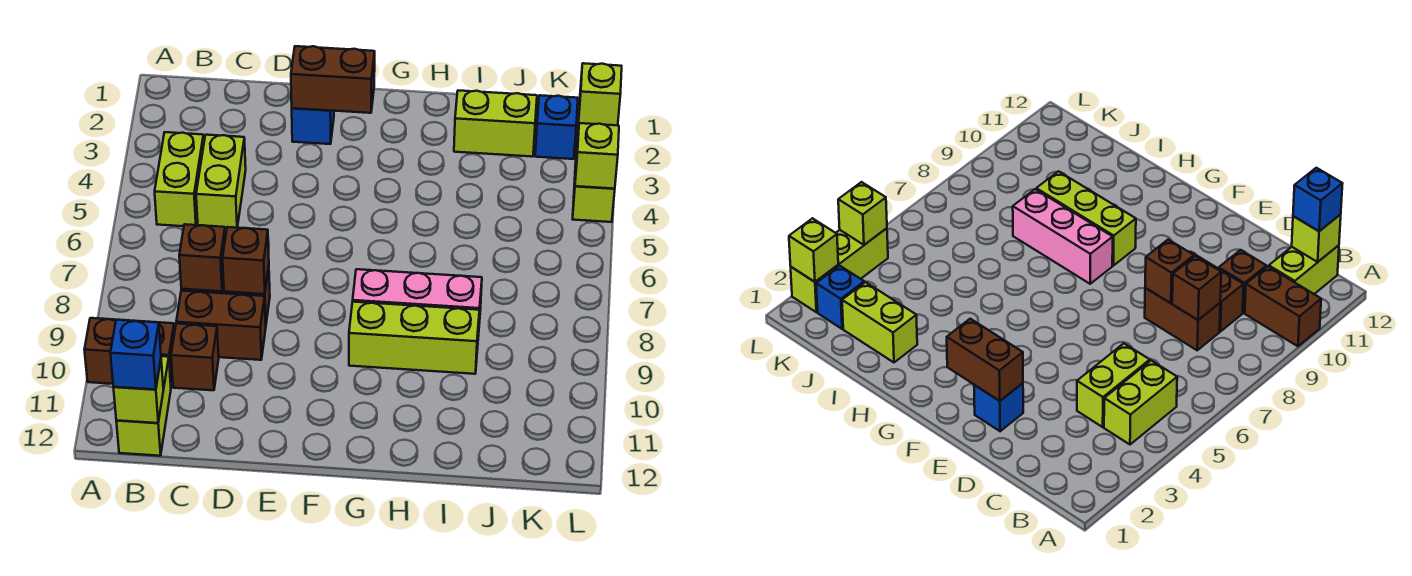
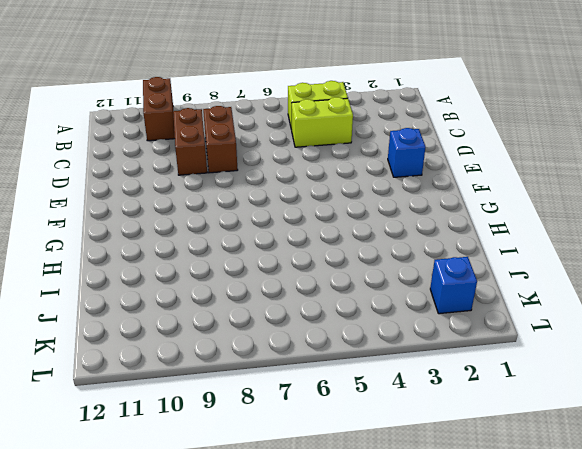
none -> lime brick B11:B12 level 1
none -> brown brick C10 level 1
none -> pink brick G8:I8 level 1

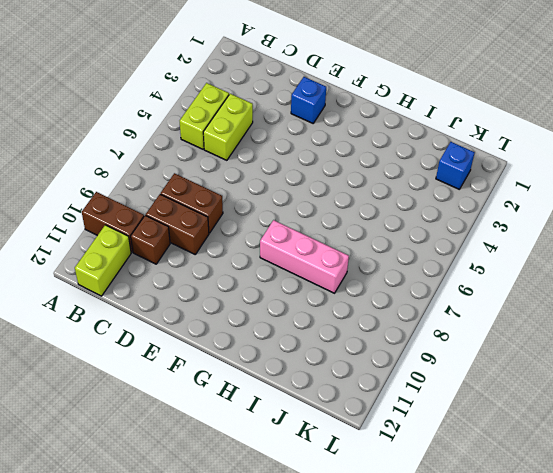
none -> lime brick G9:I9 level 1
none -> lime brick I2:J2 level 1
none -> lime brick L2:L4 level 1

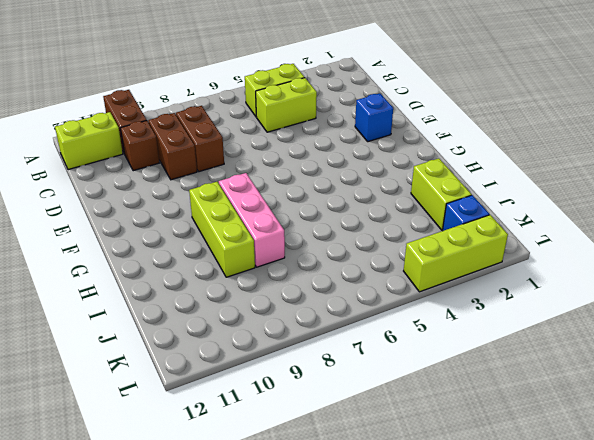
none -> lime brick B12 level 2
none -> brown brick C8 level 2
none -> brown brick D8 level 2

